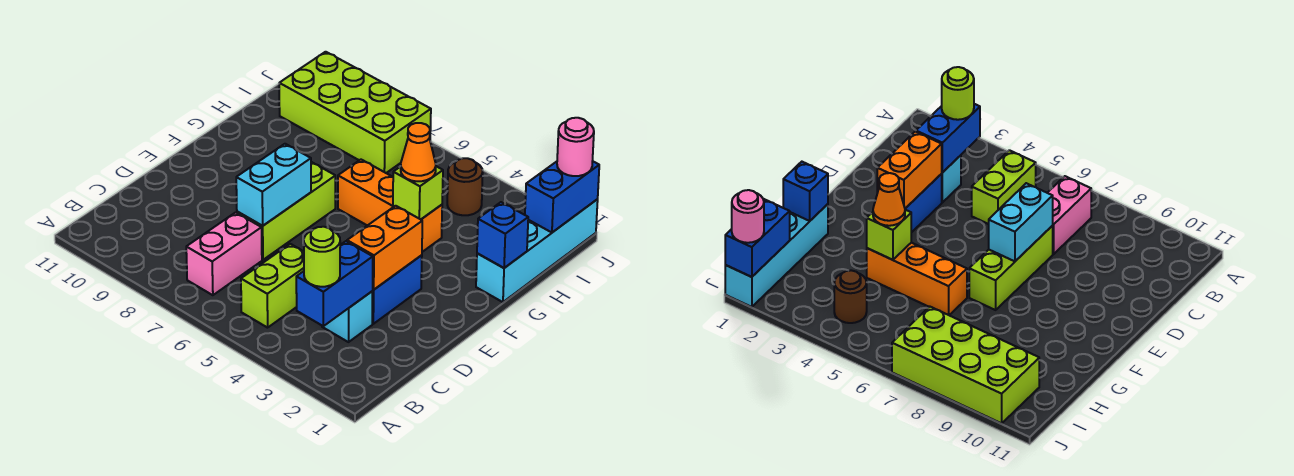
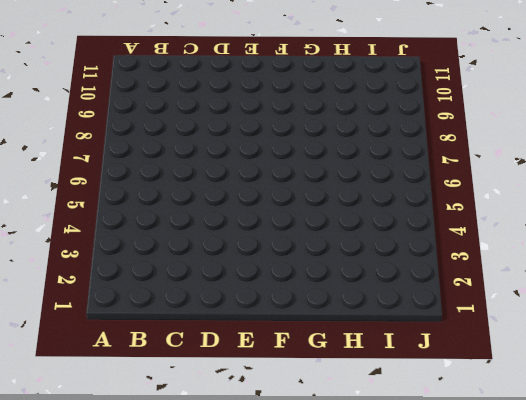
none -> lime brick B5:C5 level 1
none -> pink brick B7:C7 level 1
none -> cyan brick C3 level 1

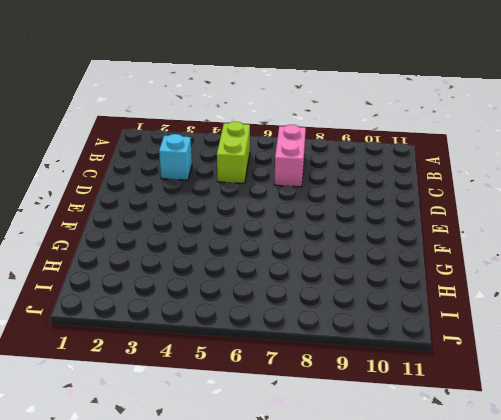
none -> blue brick D3:E3 level 1
none -> lime brick D7:F7 level 1
none -> cyan brick G1:J1 level 1

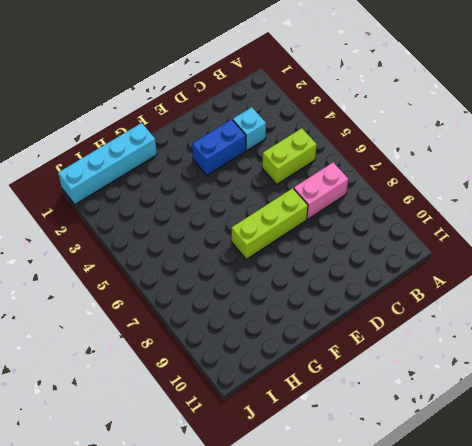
none -> orange brick G4:G6 level 1
none -> brown round brick I4 level 1
none -> lime brick I7:J10 level 1

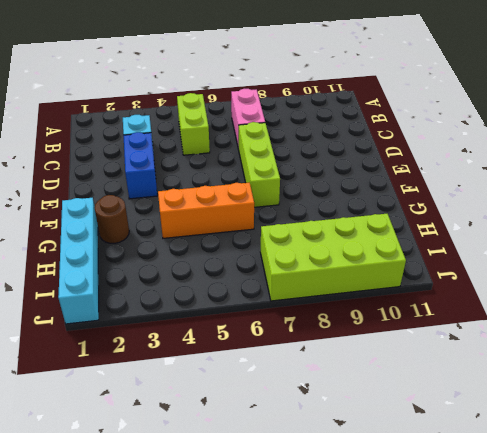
brown round brick G2 level 1 -> brown round brick I4 level 1
none -> blue brick B3:C3 level 2
none -> orange brick D3:E3 level 2
none -> cyan brick D7:E7 level 2

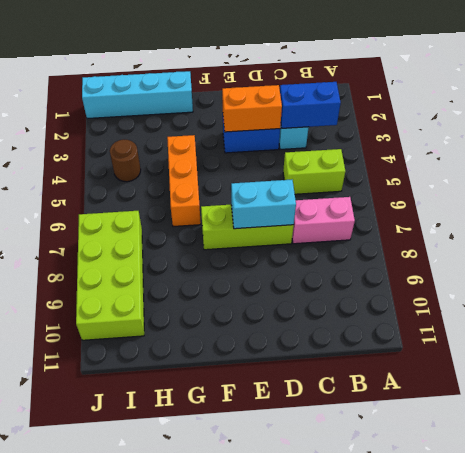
none -> blue brick G1 level 2
none -> lime brick G4 level 2
none -> blue brick I1:J1 level 2

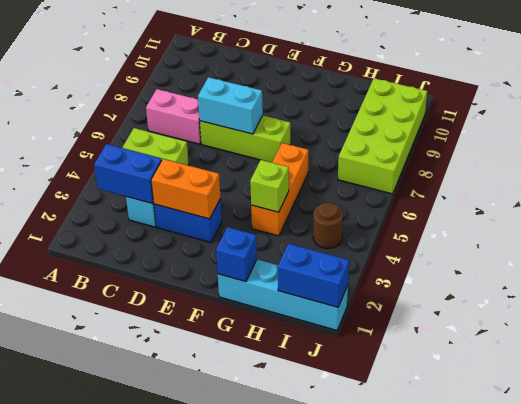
none -> lime round brick B3 level 3
none -> orange cone G4 level 3
none -> pink round brick J1 level 3

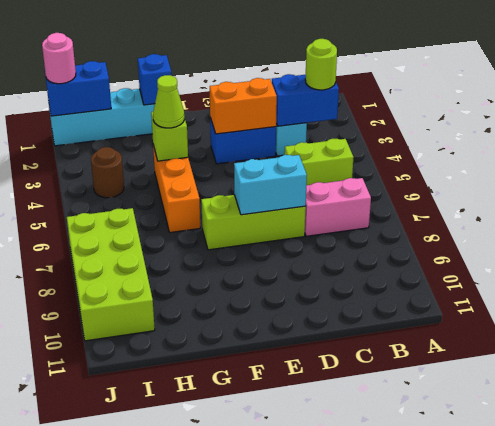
lime cone G4 level 3 -> orange cone G4 level 3

